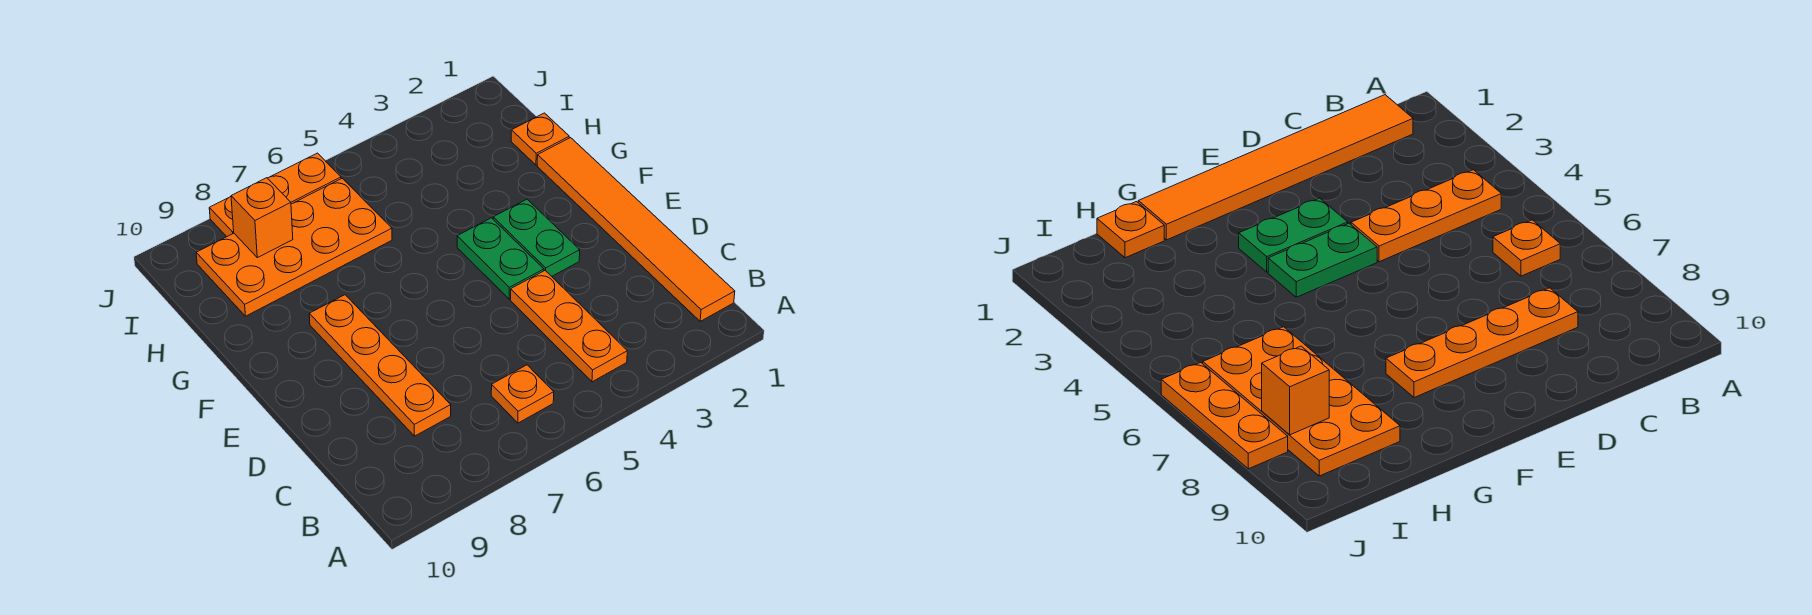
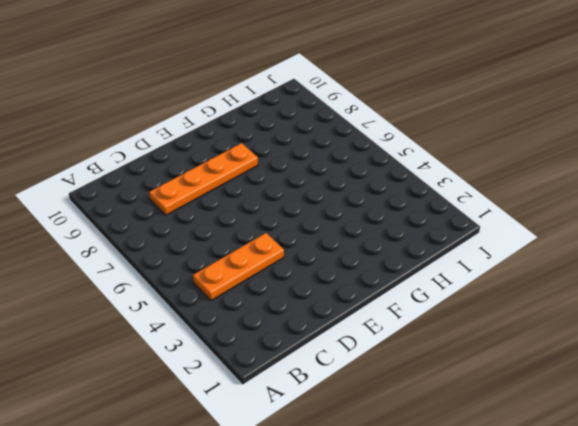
none -> orange tile B1:G1 level 1
none -> orange plate B6 level 1

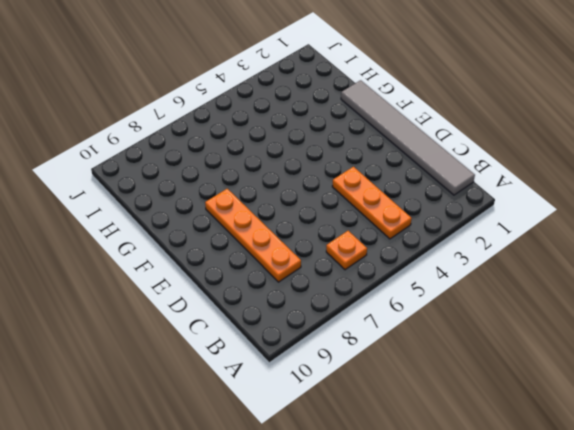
grey tile B1:G1 level 1 -> orange tile B1:G1 level 1
none -> green plate E3:F3 level 1
none -> green plate E4:F4 level 1

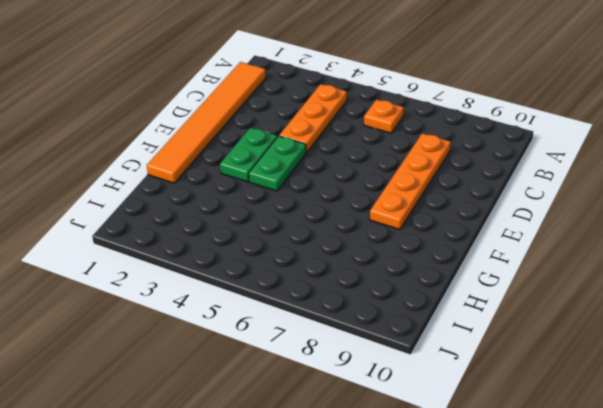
none -> orange plate H1 level 1
none -> orange plate H6:I9 level 1

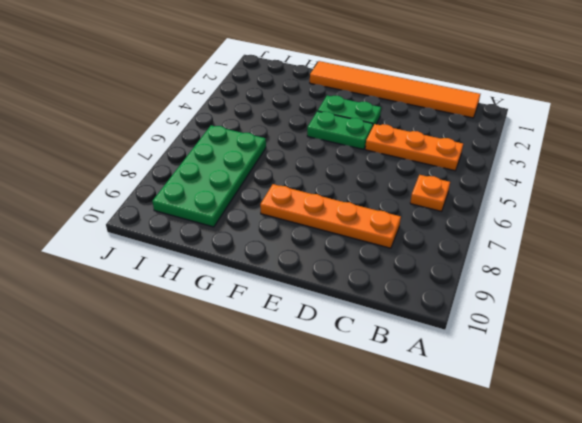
green plate H6:I9 level 1 -> orange plate H6:I9 level 1
none -> orange plate H1 level 1
none -> orange plate J6:J8 level 1

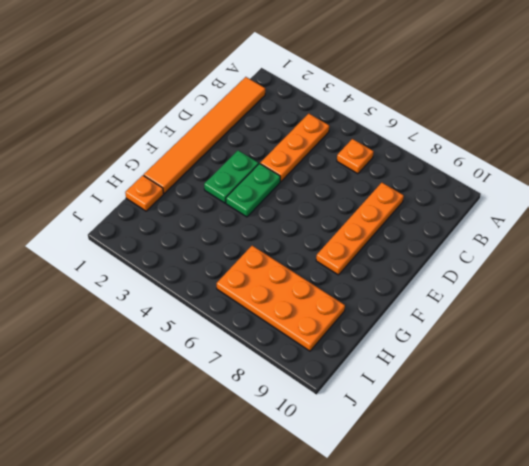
none -> orange plate J6:J8 level 1
none -> orange brick I8 level 2

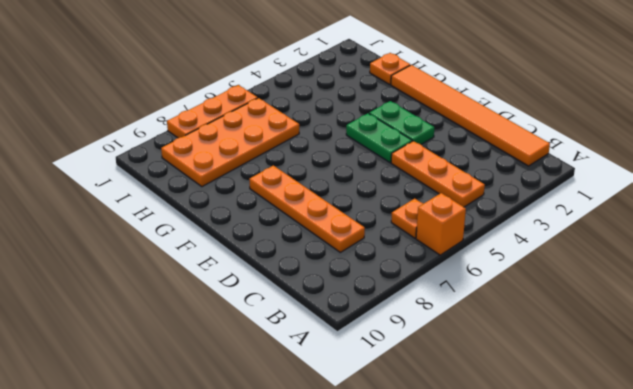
orange brick A6 level 1 -> orange brick I8 level 2

